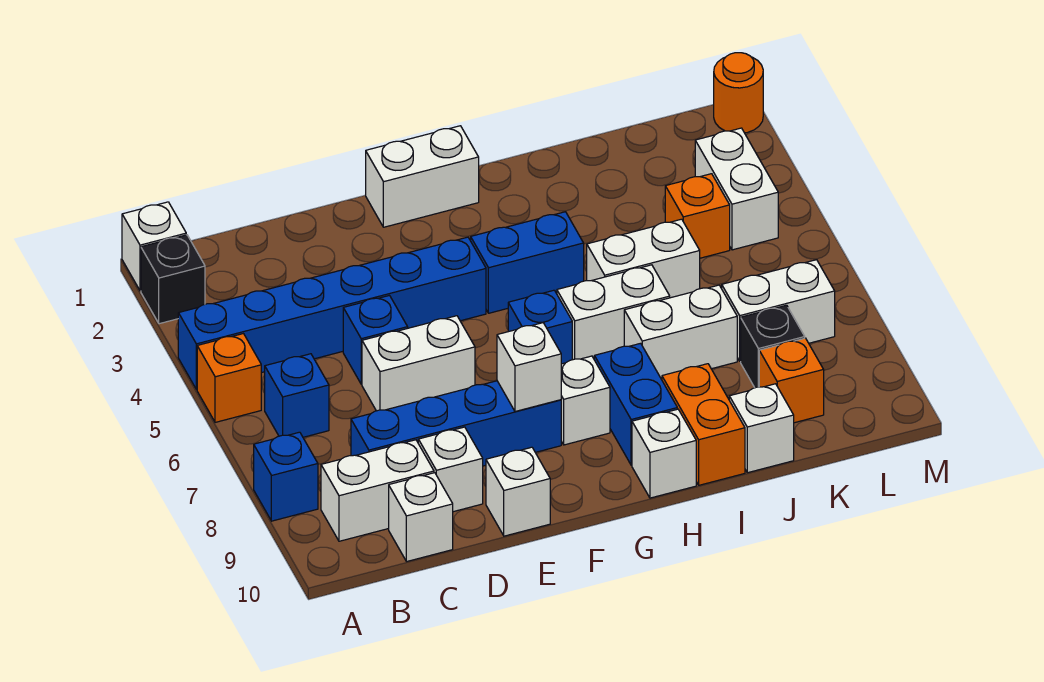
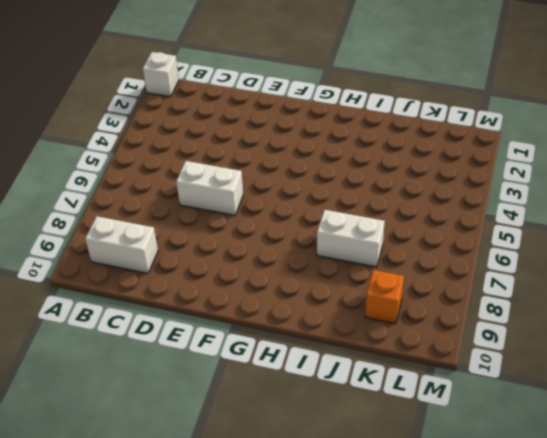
none -> black brick A2 level 1
none -> blue brick A4:F4 level 1
none -> orange brick A5 level 1
none -> blue brick A8 level 1

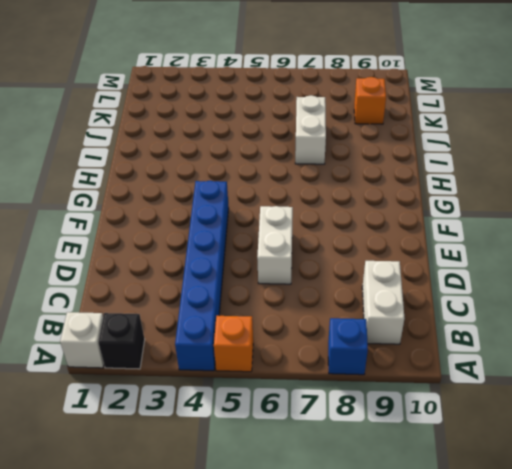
none -> blue brick B6 level 1
none -> blue brick C8:F8 level 1
none -> white brick C10 level 1
none -> blue brick D5 level 1

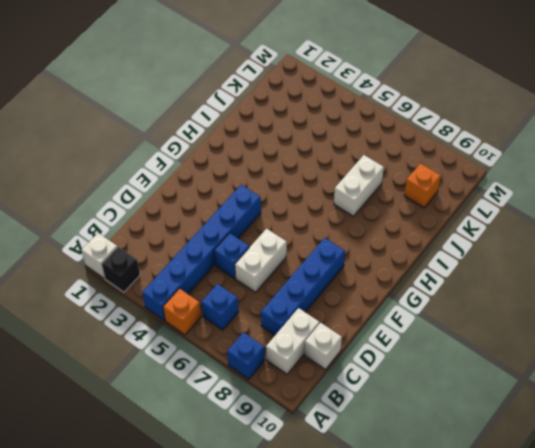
none -> white brick D9 level 1
none -> white brick E10 level 1
none -> white brick F1:G1 level 1
none -> blue brick G4:H4 level 1

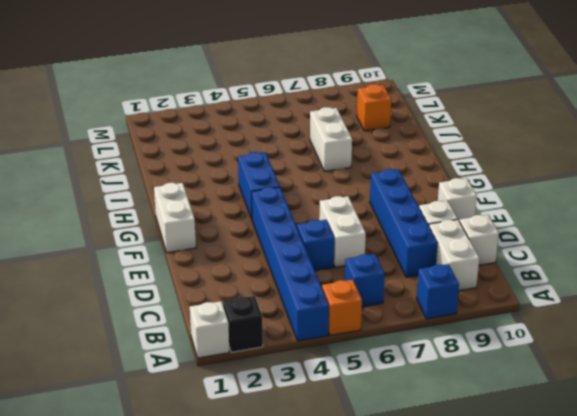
none -> blue brick G6 level 1
none -> white brick G8 level 1
none -> white brick H6:I6 level 1
none -> blue brick H8:H9 level 1

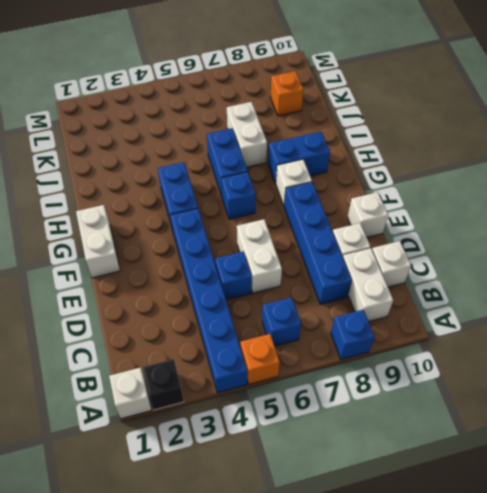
blue brick H6:I6 level 1 -> white brick H6:I6 level 1
none -> white brick H10 level 1
none -> white brick I5:J5 level 1
none -> orange brick I9:I10 level 1
none -> white brick J10 level 1

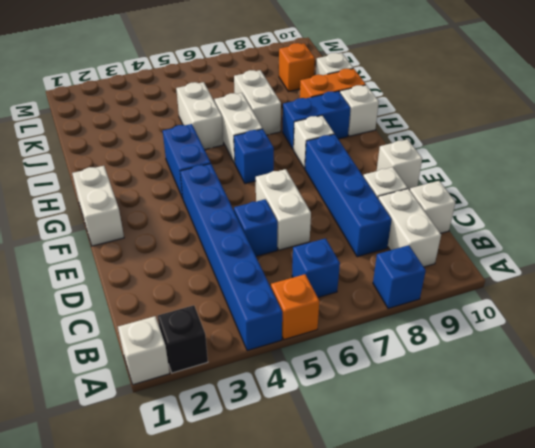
none -> orange brick K4 level 1
none -> white brick K7:L7 level 1
none -> black brick K8 level 1
none -> white brick L3:L4 level 1

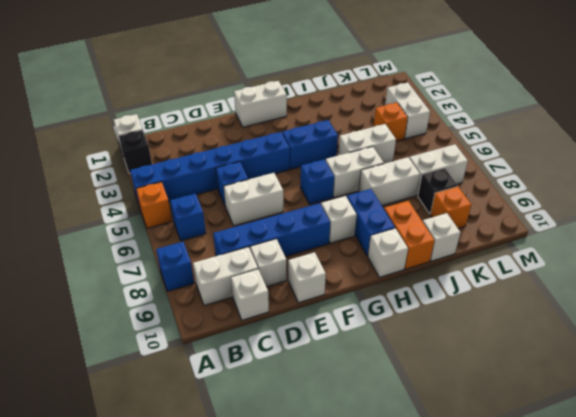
none -> orange round brick M1 level 1
none -> white brick F8 level 2

